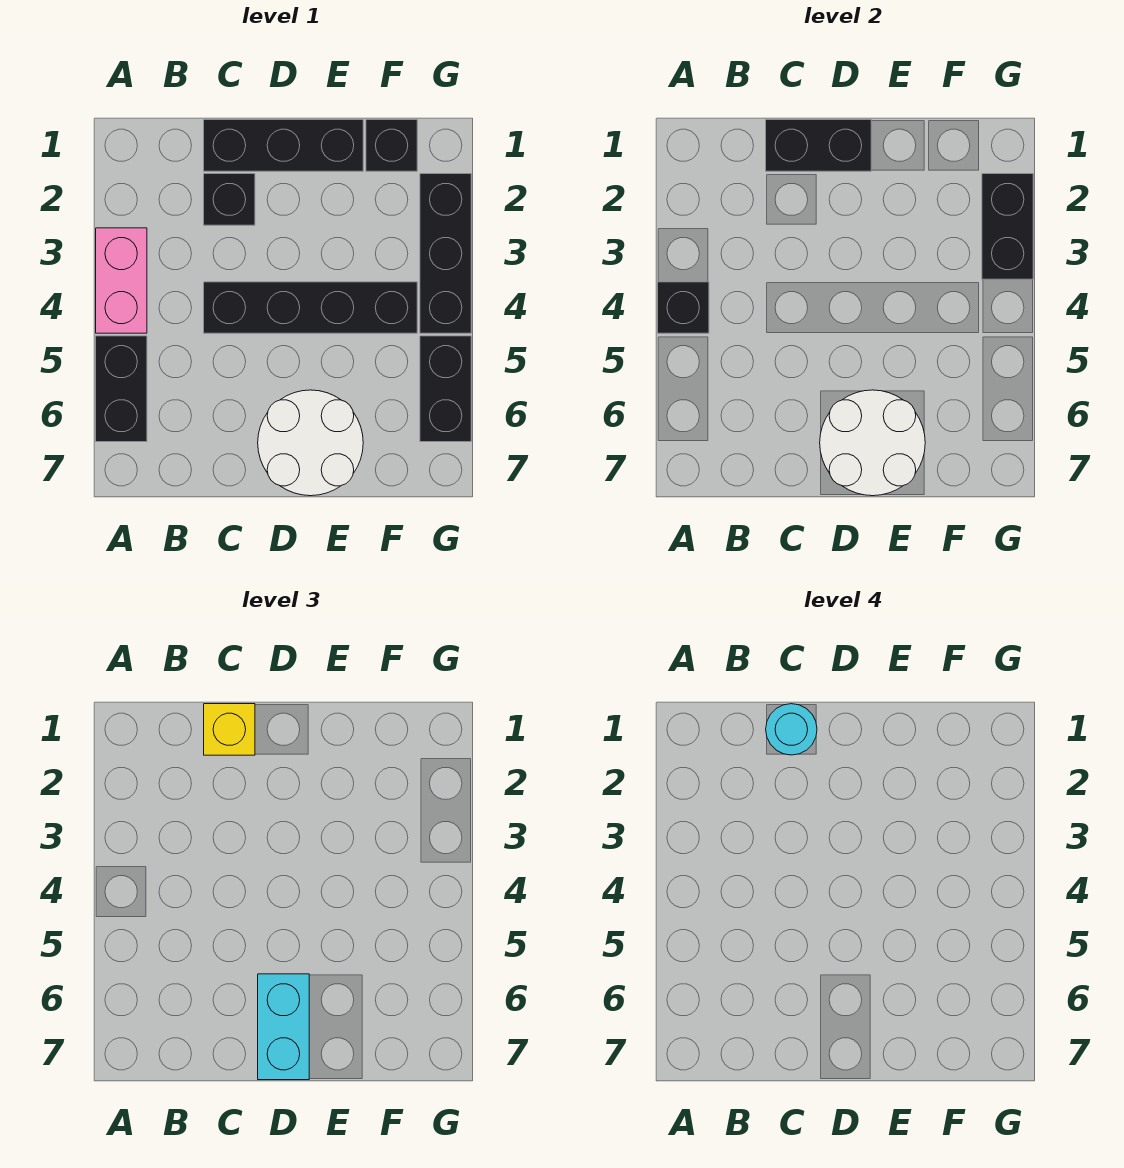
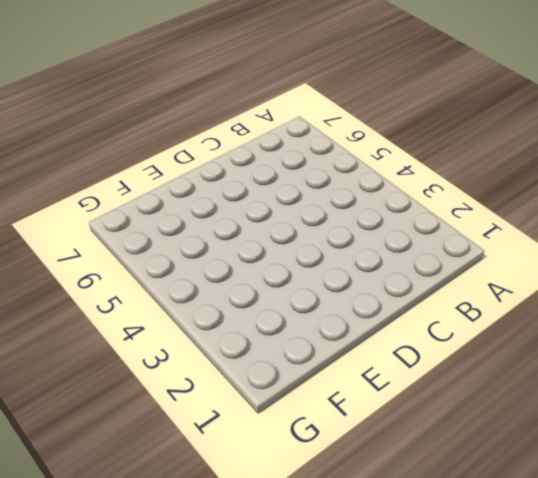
none -> pink brick A3:A4 level 1
none -> black brick A5:A6 level 1
none -> black brick C1:E1 level 1

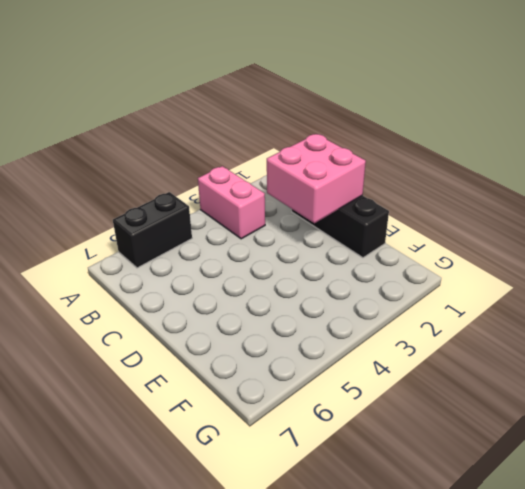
pink brick A3:B3 level 1 -> pink brick A3:A4 level 1
pink brick C1:D2 level 2 -> black brick C1:D1 level 2
none -> black brick C2 level 1
none -> black brick C4:F4 level 1
none -> white round brick D6:E7 level 1

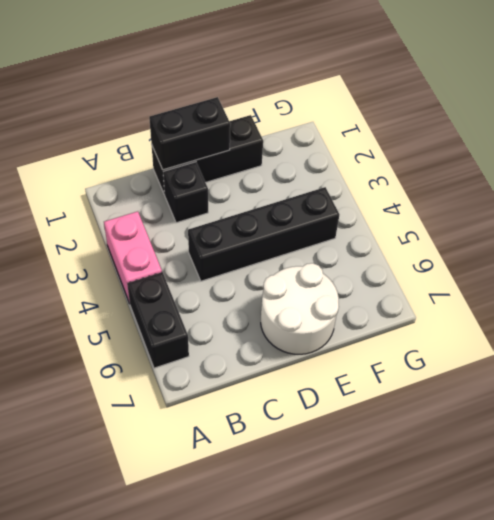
none -> black brick F1 level 1
none -> black brick G2:G4 level 1
none -> black brick G5:G6 level 1

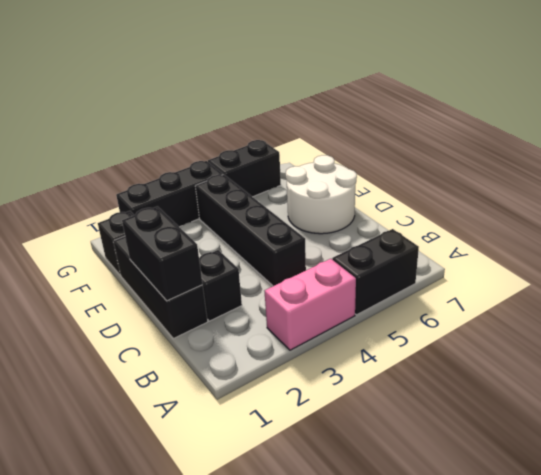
none -> black brick A4 level 2
none -> white round brick D6:E7 level 2
none -> black brick G2:G3 level 2

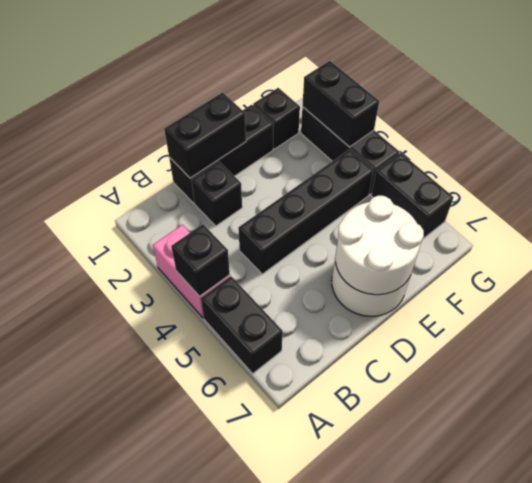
none -> yellow brick C1 level 3
none -> cyan brick D6:D7 level 3
none -> cyan round brick C1 level 4

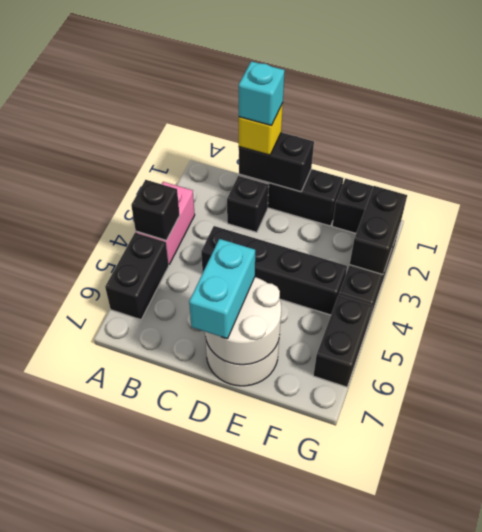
cyan brick C1 level 4 -> cyan round brick C1 level 4

